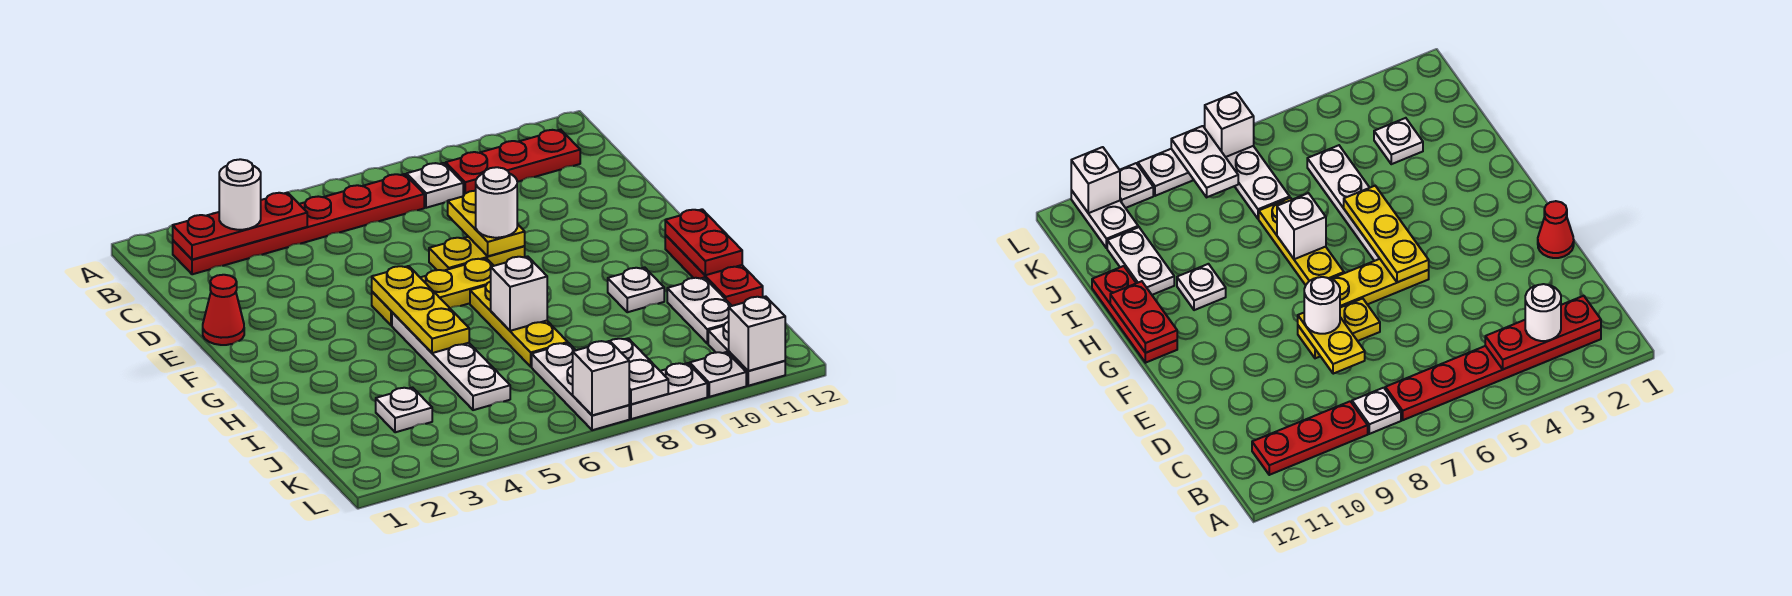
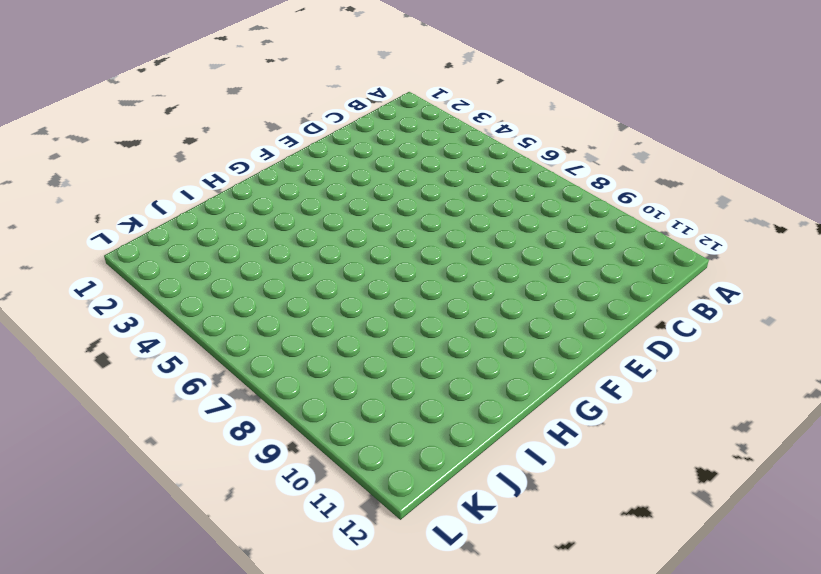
none -> red plate B2:B7 level 1
none -> white plate B8 level 1
none -> red plate B9:B11 level 1

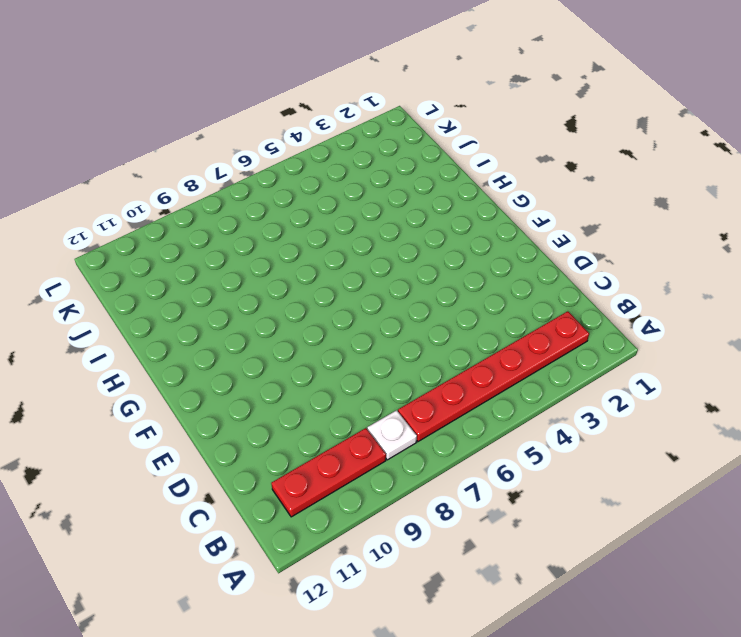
none -> red cone E1 level 1
none -> yellow plate E7:E8 level 1
none -> yellow plate F5:F7 level 1

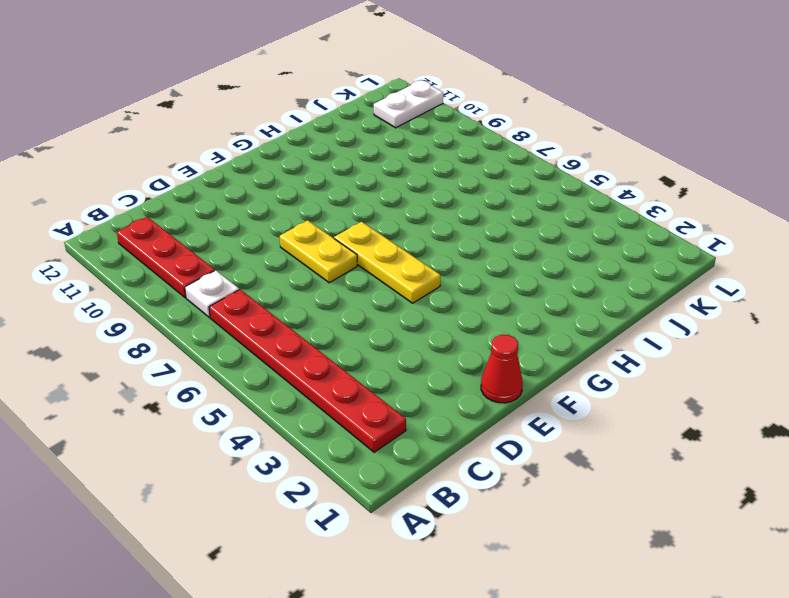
none -> white plate G5:J5 level 1
none -> yellow plate G7:I7 level 1
none -> red plate G12:I12 level 1

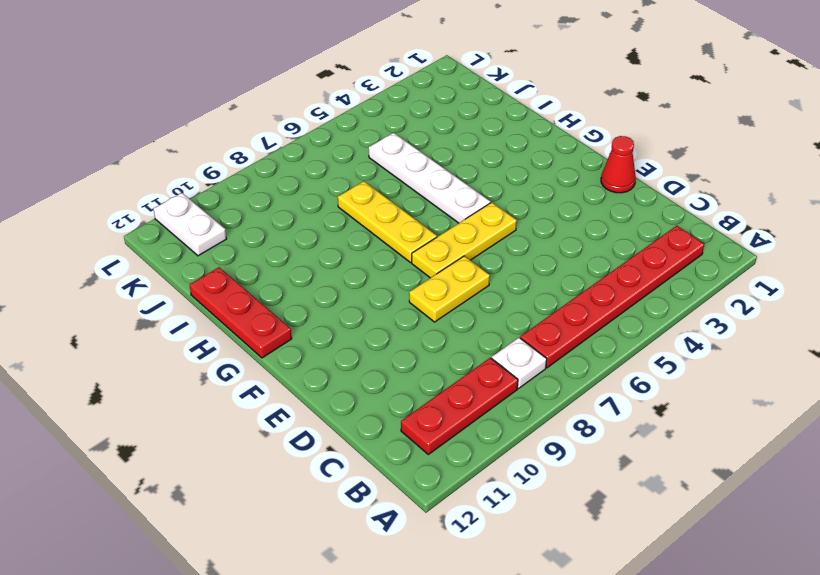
none -> white plate H10 level 1
none -> white plate I11:J11 level 1
none -> white plate J3 level 1

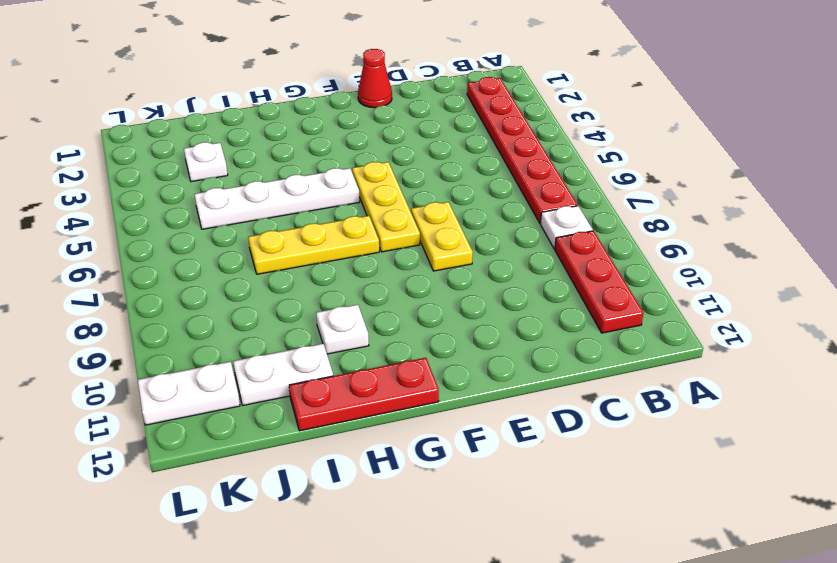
none -> white plate J7:L7 level 1
none -> white plate L8:L9 level 1
none -> white plate L10 level 1

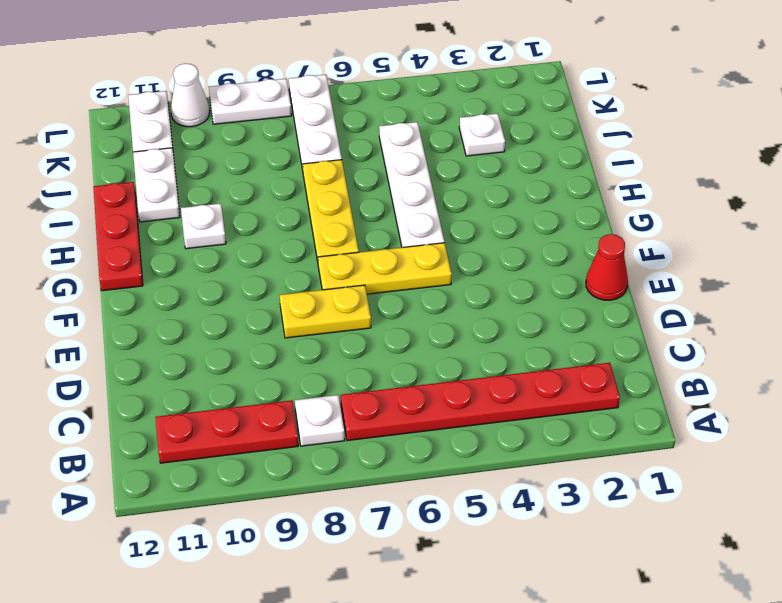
white cone L10 level 1 -> white plate L10 level 1
none -> red plate B2:B4 level 2
none -> yellow plate D8:E8 level 2
none -> yellow plate F5:H5 level 2

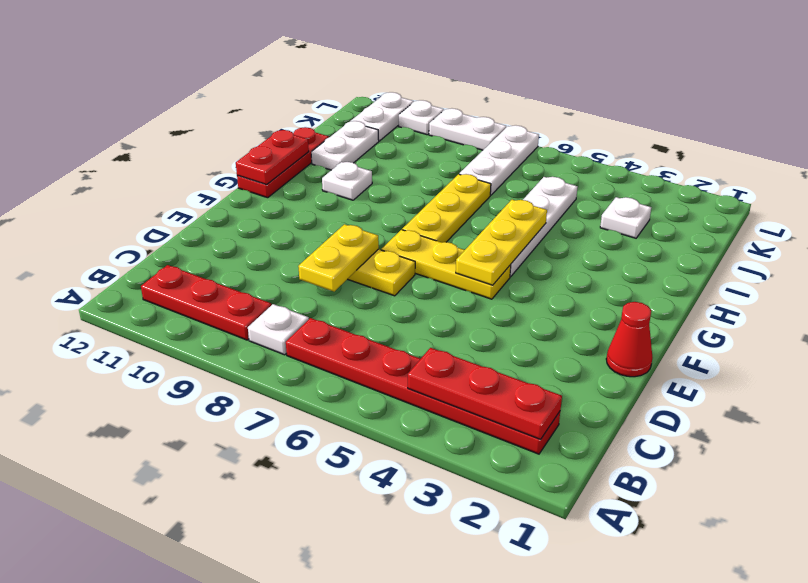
none -> white brick H7 level 2
none -> white plate K8:L8 level 2
none -> white brick L7 level 2

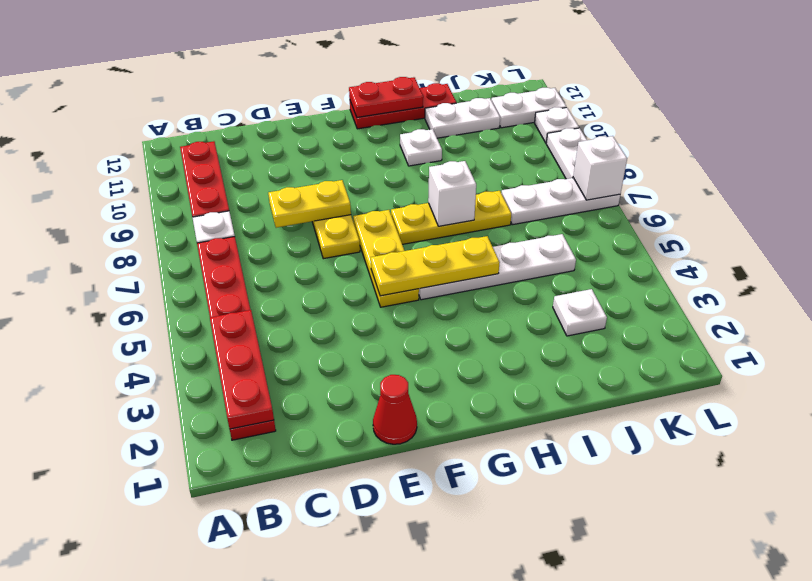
none -> white plate K8:L8 level 2
none -> white brick L11 level 2
none -> white round brick B3 level 3

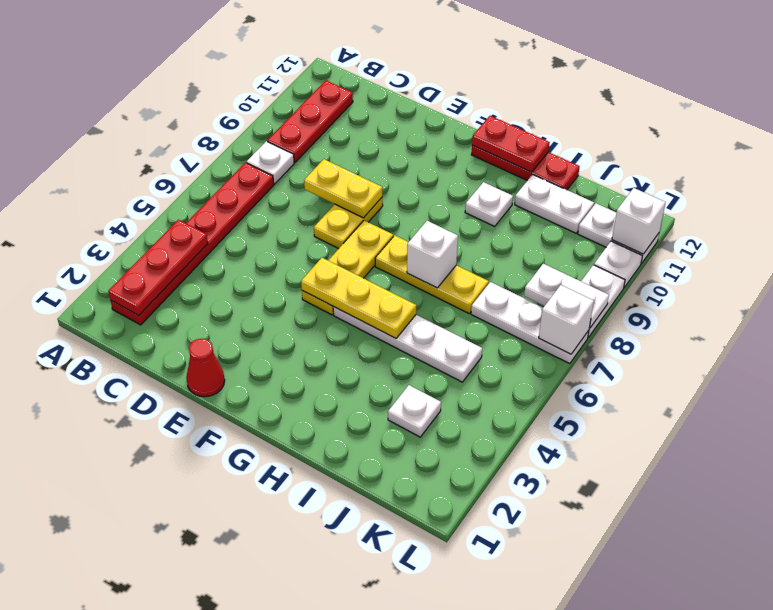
none -> white round brick B3 level 3
none -> white round brick E8 level 3

